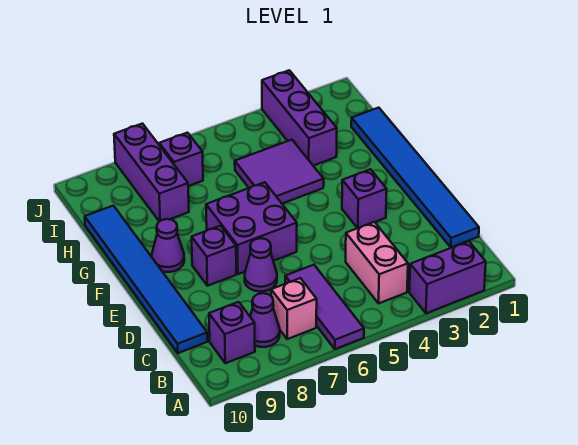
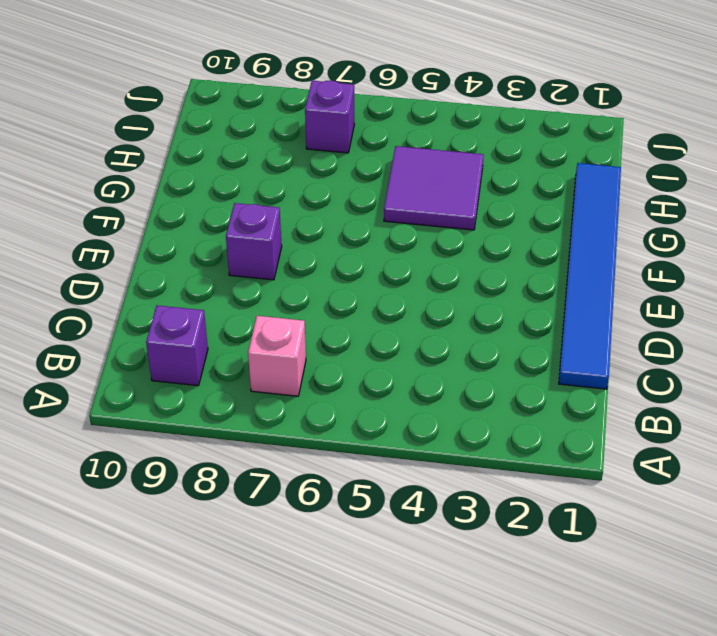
none -> purple brick A2:A3 level 1
none -> purple tile A6:C6 level 1
none -> pink brick B4:C4 level 1

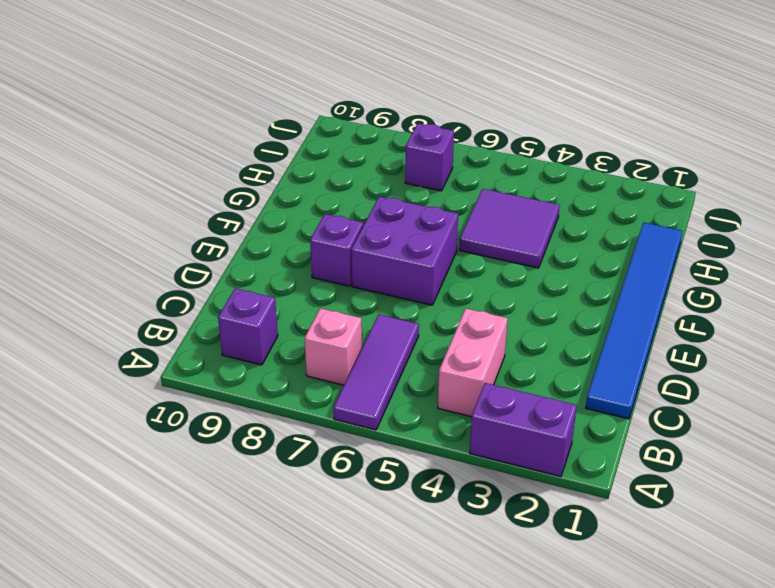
none -> purple cone B8 level 1
none -> blue tile C10:H10 level 1
none -> purple cone D7 level 1

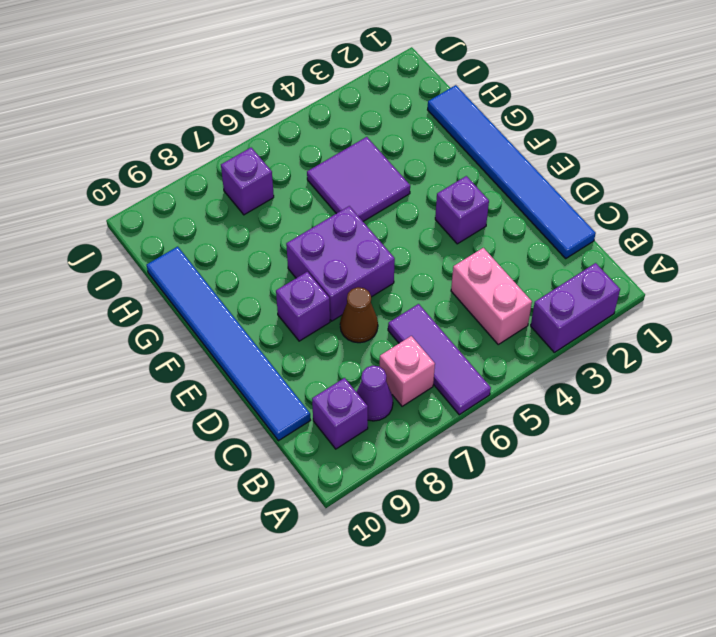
brown cone D7 level 1 -> purple cone D7 level 1
none -> purple cone F9 level 1
none -> purple brick H3:J3 level 1
none -> purple brick H8:J8 level 1

